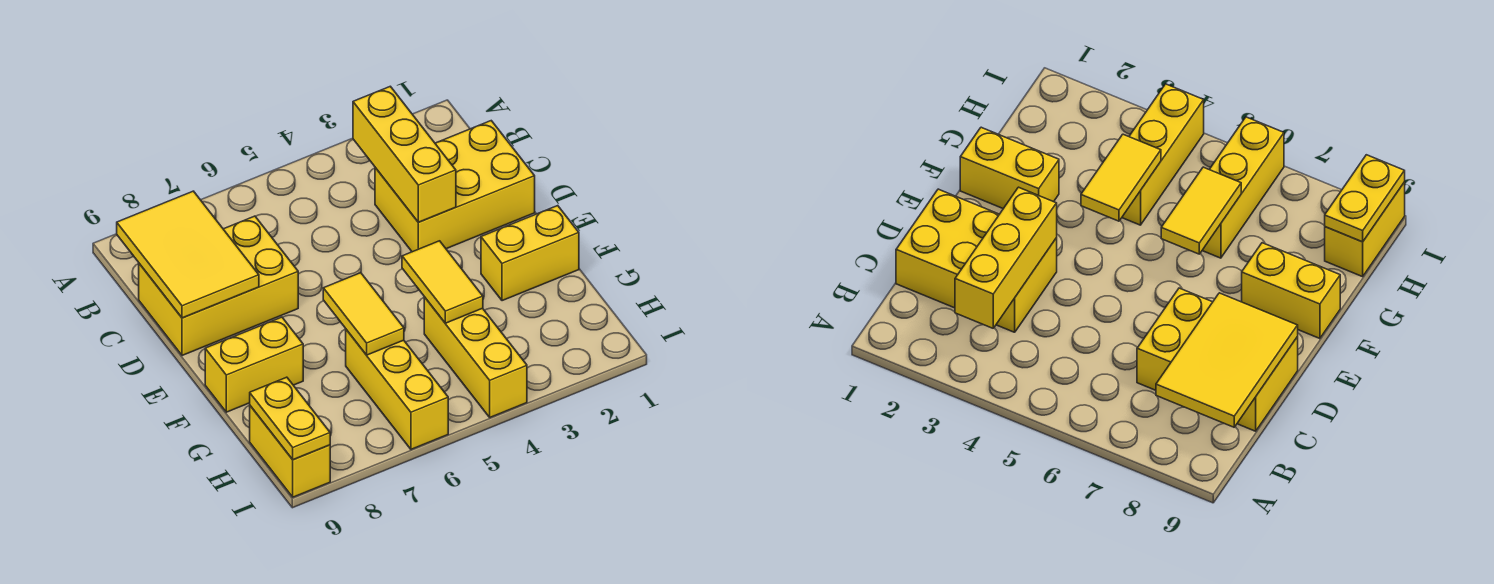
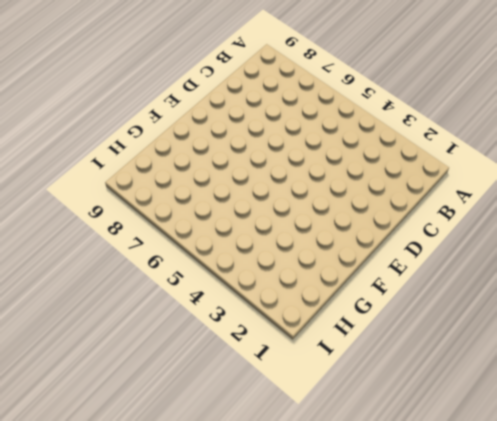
none -> yellow brick C1:D3 level 1
none -> yellow brick C7:D9 level 1
none -> yellow brick F1:F2 level 1

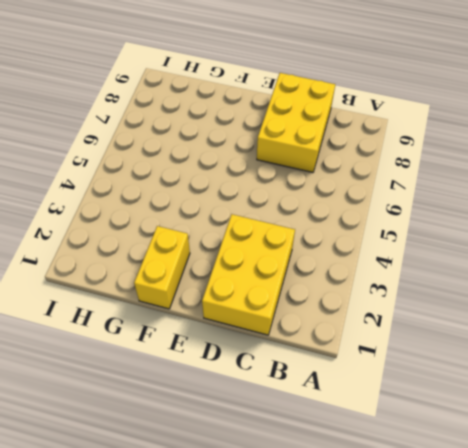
none -> yellow brick F8:F9 level 1
none -> yellow brick G4:I4 level 1
none -> yellow brick G6:I6 level 1

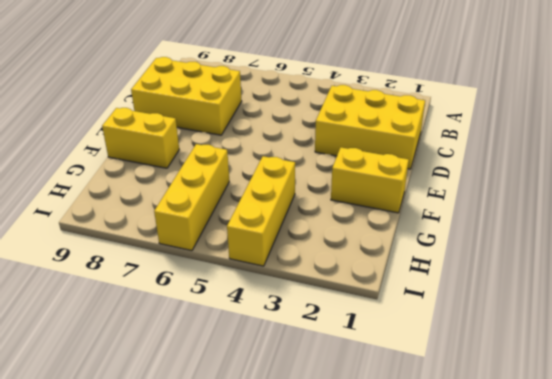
none -> yellow brick H9:I9 level 1
none -> yellow brick B3:D3 level 2
none -> yellow tile B8:D9 level 2

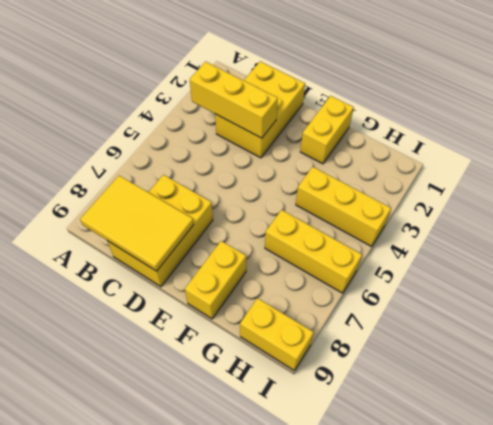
none -> yellow tile F4:G4 level 2
none -> yellow tile F6:G6 level 2
none -> yellow plate H9:I9 level 2

